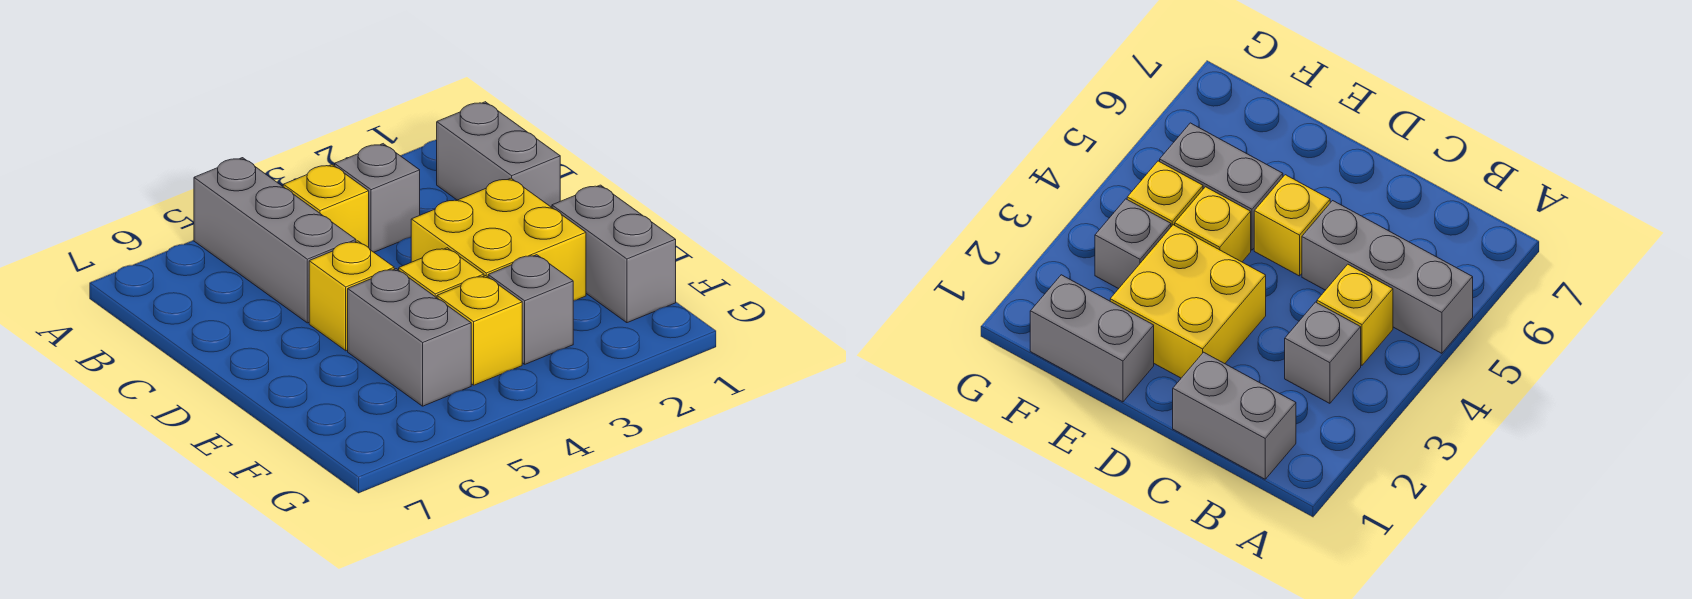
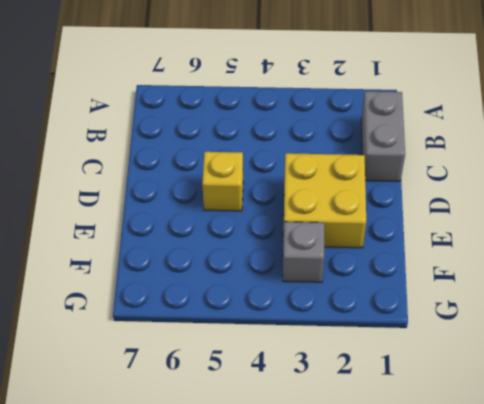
none -> grey brick A5:C5 level 1
none -> grey brick B3 level 1

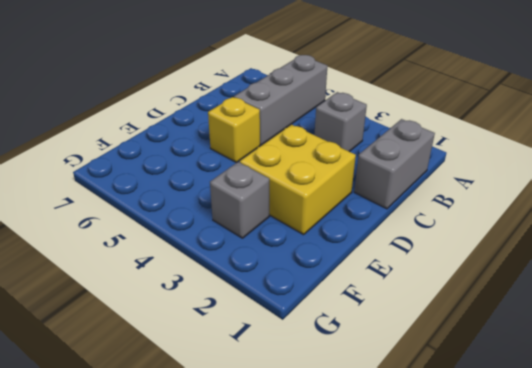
none -> yellow brick B4 level 1
none -> grey brick E1:F1 level 1

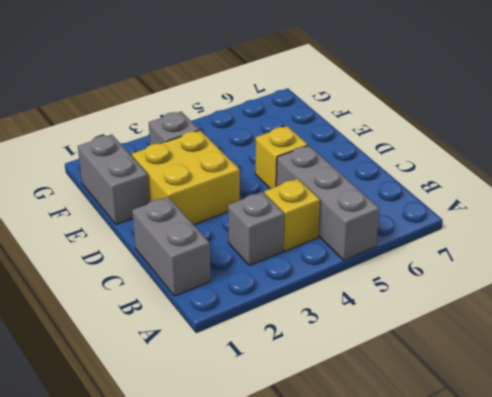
none -> yellow brick E4 level 1
none -> grey brick E5:F5 level 1

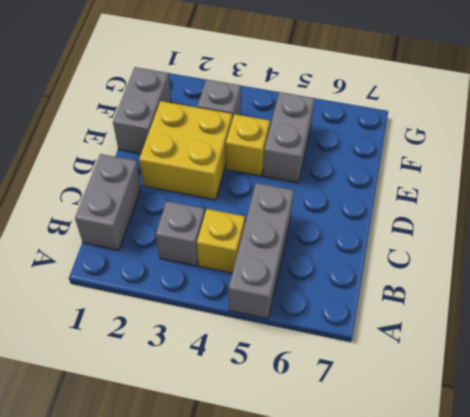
none -> yellow brick D5 level 1
none -> yellow brick F4 level 1

